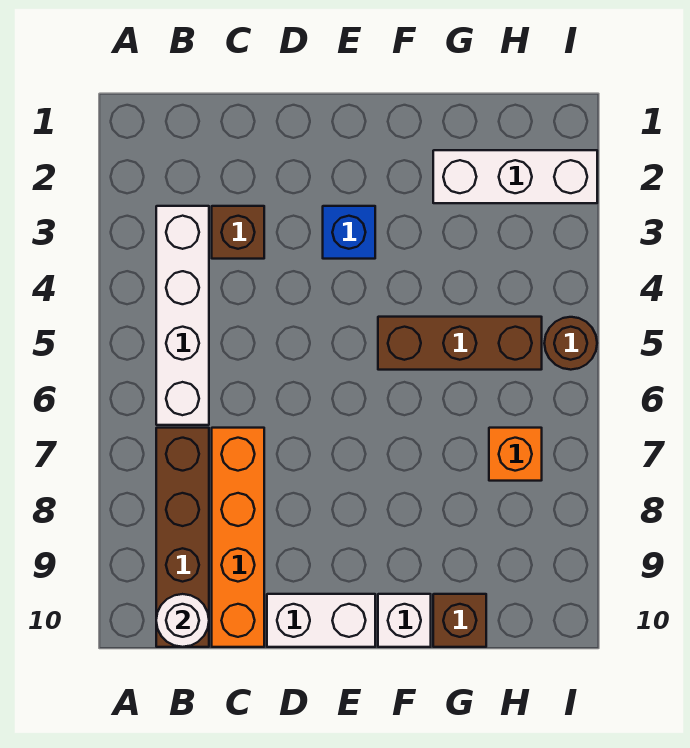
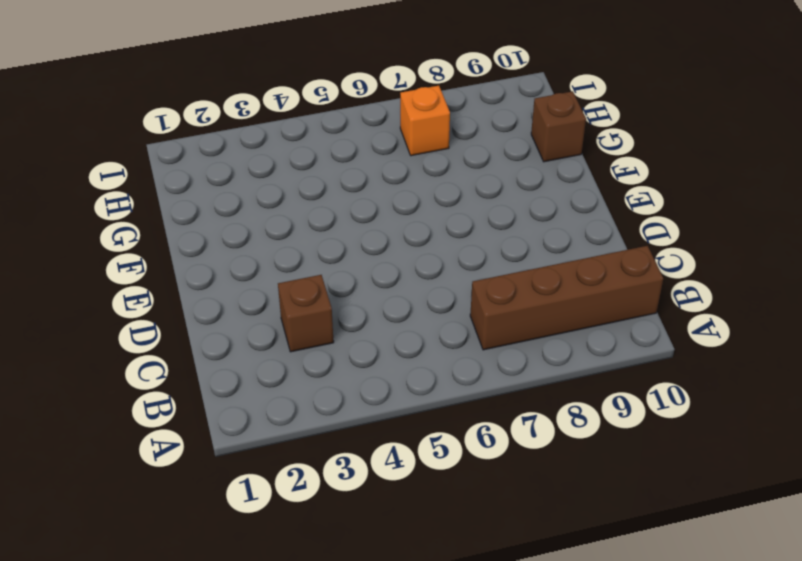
none -> white brick B3:B6 level 1
none -> orange brick C7:C10 level 1
none -> white brick D10:E10 level 1

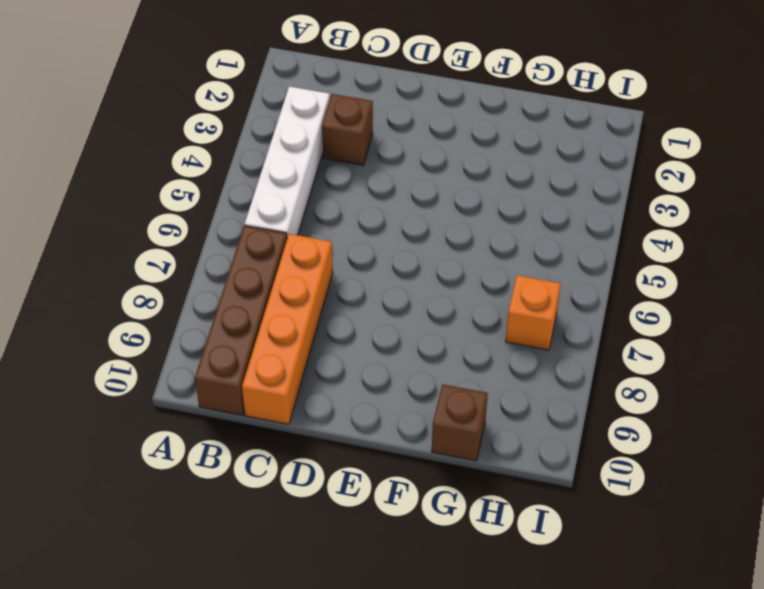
none -> white brick D10:E10 level 1
none -> blue brick E3 level 1
none -> brown brick F5:H5 level 1

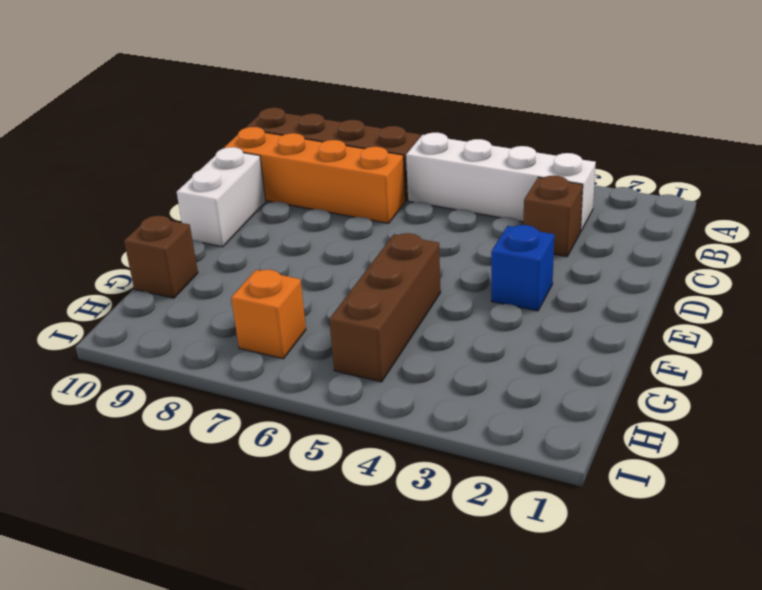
none -> white brick F10 level 1
none -> white brick G2:I2 level 1
none -> brown round brick I5 level 1

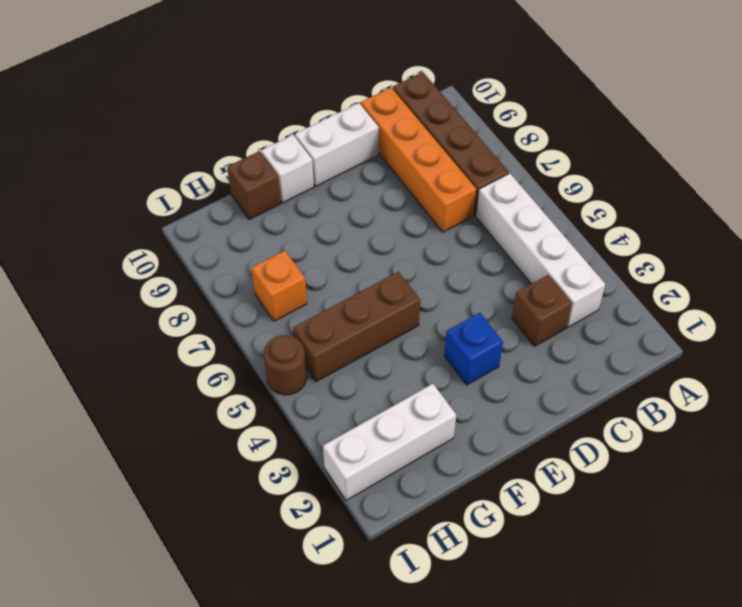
none -> white round brick B10 level 2

